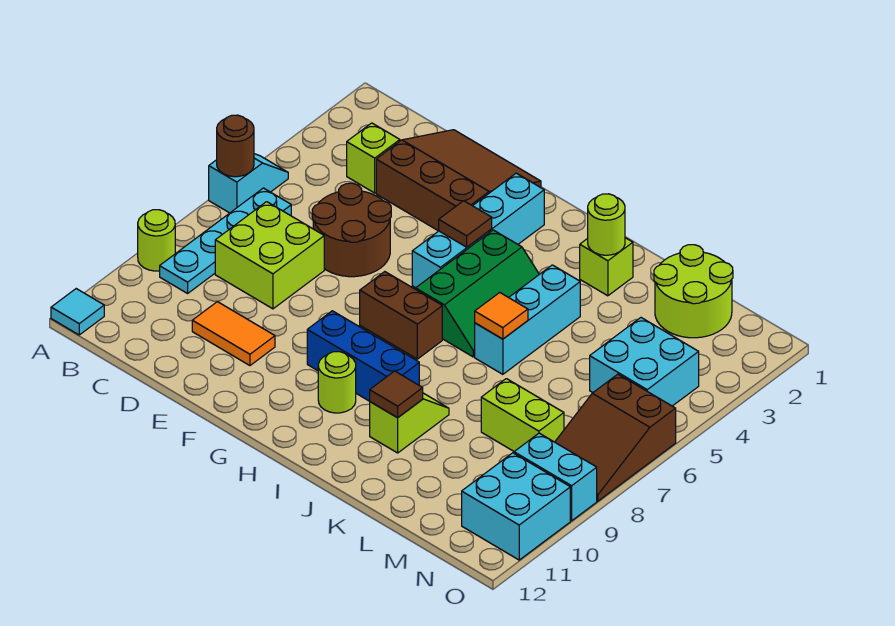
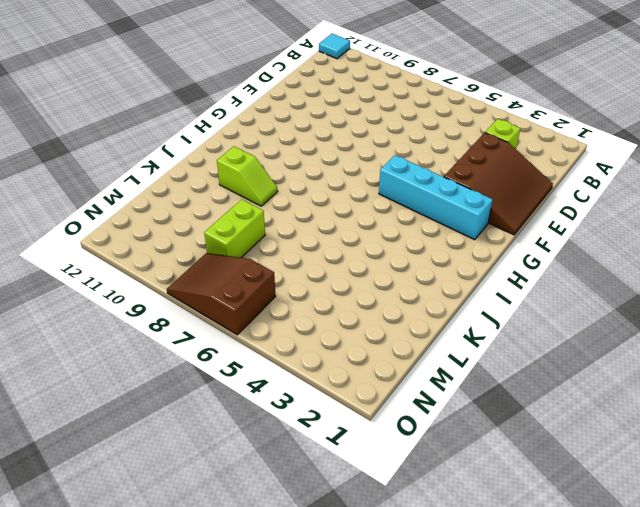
none -> cyan slope A5:A6 level 1 top 6
none -> lime round brick A9 level 1
none -> cyan plate B6:B9 level 1

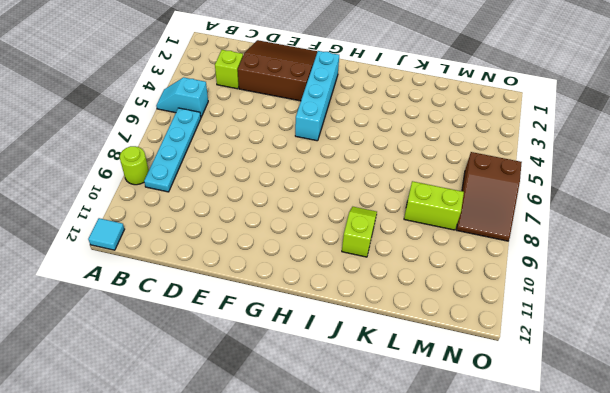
cyan slope A5:B5 level 1 top B -> cyan slope A5:A6 level 1 top 6
none -> lime brick C7:D8 level 1
none -> brown round brick D5:E6 level 1
none -> orange tile D10:E10 level 1

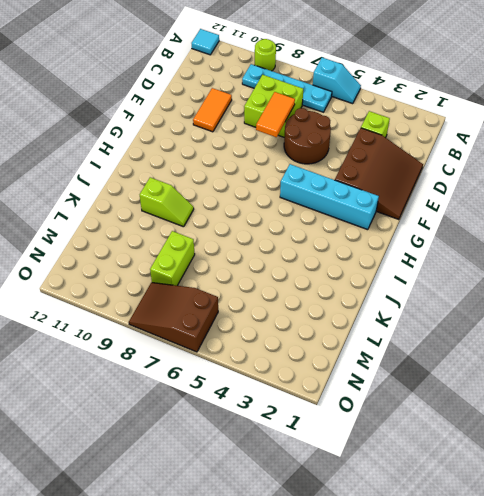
orange tile D7:E7 level 2 -> none
none -> brown brick G7:H7 level 1
none -> blue brick G9:I9 level 1
none -> green slope H4:I6 level 1 top H

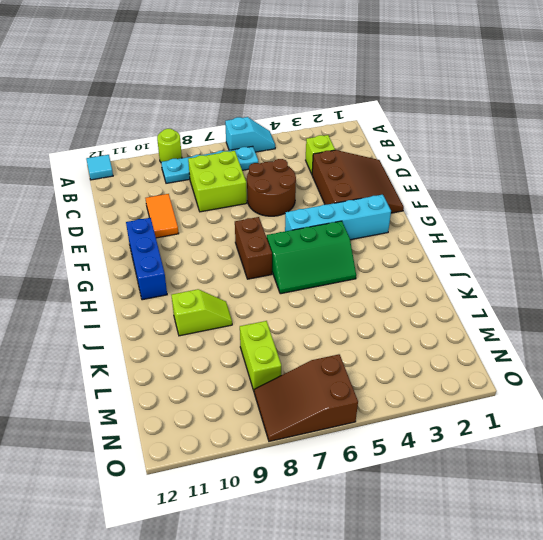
blue brick F11:H11 level 1 -> blue brick G9:I9 level 1
none -> lime round brick H10 level 1
none -> lime brick J2 level 1
none -> cyan brick J4:J6 level 1

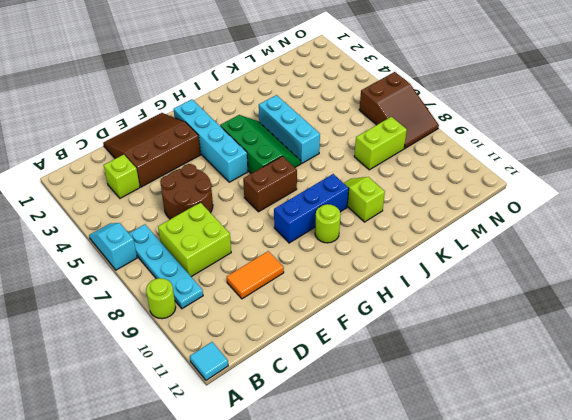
none -> lime brick J2 level 1
none -> lime round brick L1:M2 level 1
none -> cyan brick M4:N5 level 1

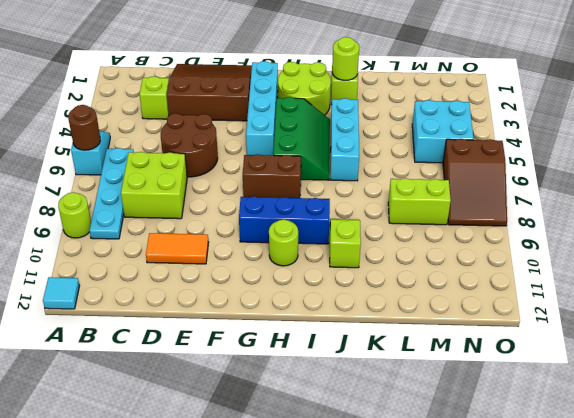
lime round brick H2:I3 level 1 -> lime round brick L1:M2 level 1
none -> cyan brick N9:O9 level 1
none -> cyan brick N10:O11 level 1
none -> brown tile G4 level 2

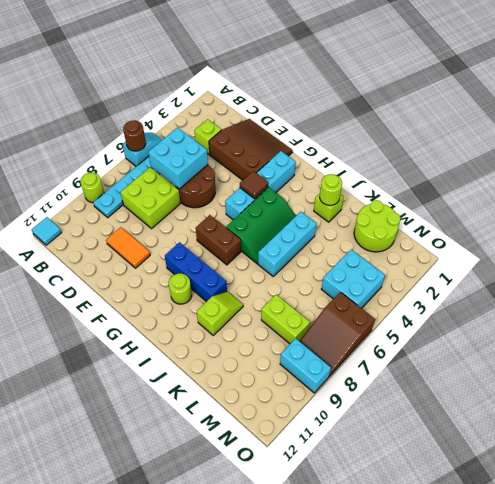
cyan brick C5:D6 level 2 -> cyan brick N10:O11 level 1
none -> orange tile J6 level 2
none -> brown tile J10 level 2

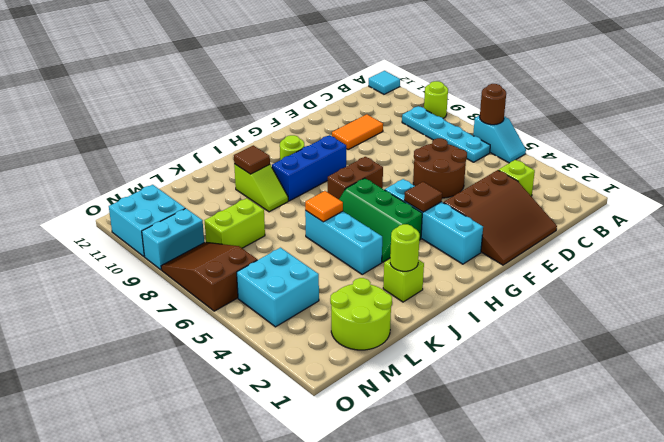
none -> lime brick C7:D8 level 1

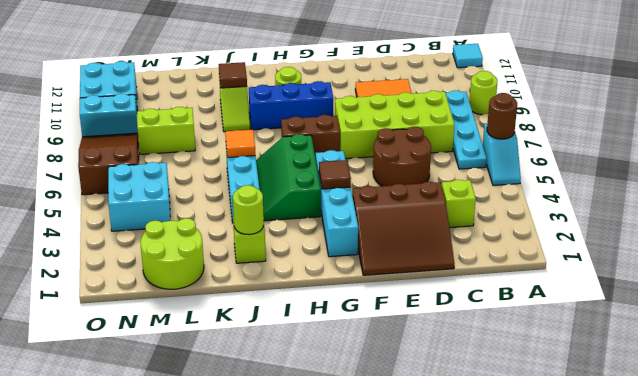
lime brick C7:F8 level 1 -> lime brick C7:D8 level 1

